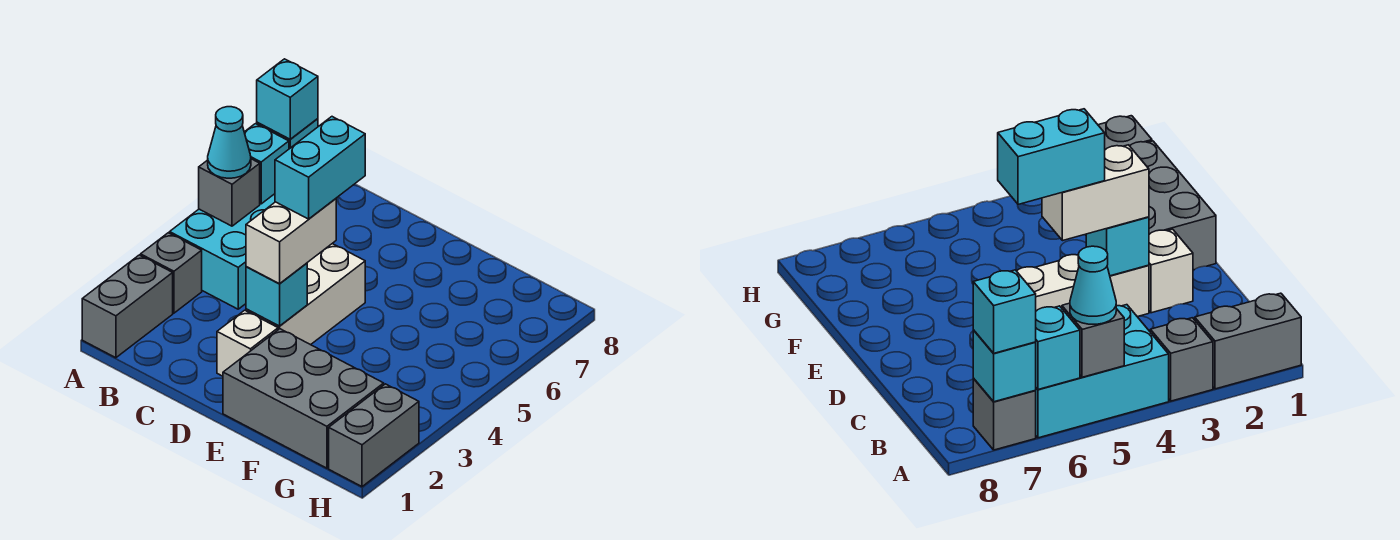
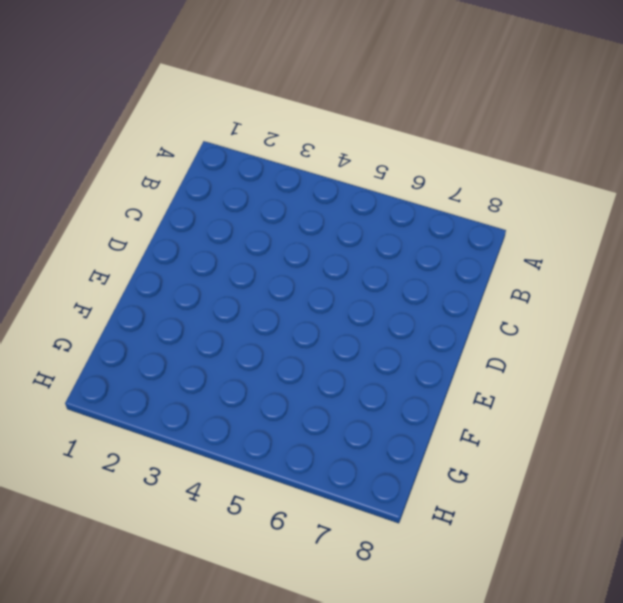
none -> grey brick A1:A2 level 1
none -> grey brick A3 level 1
none -> cyan brick A4:B6 level 1

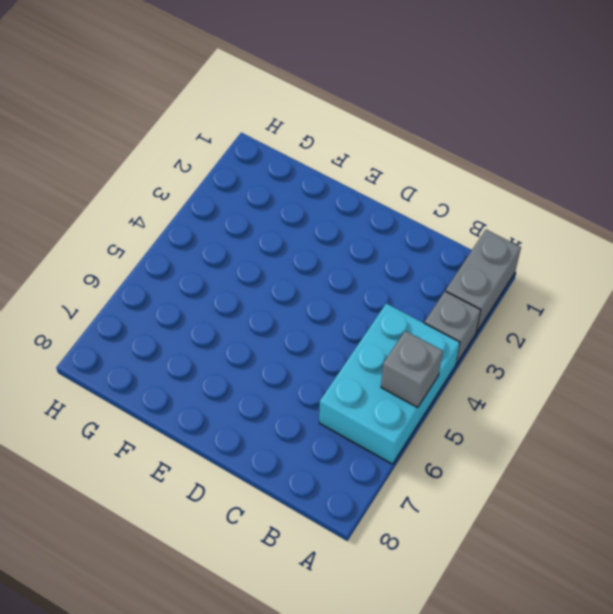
none -> grey brick A7 level 1
none -> white brick D2 level 1
none -> white brick D3:D5 level 1

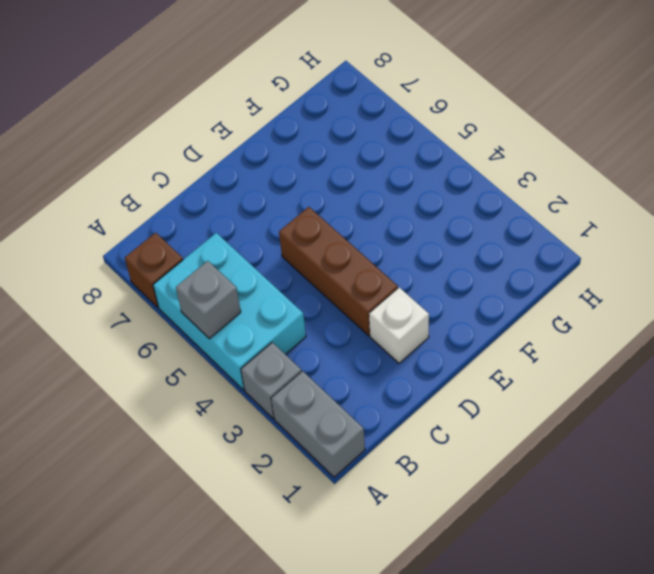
brown brick A7 level 1 -> grey brick A7 level 1
brown brick D3:D5 level 1 -> white brick D3:D5 level 1
none -> grey brick E1:G2 level 1
none -> grey brick H1:H2 level 1
none -> cyan brick A6 level 2

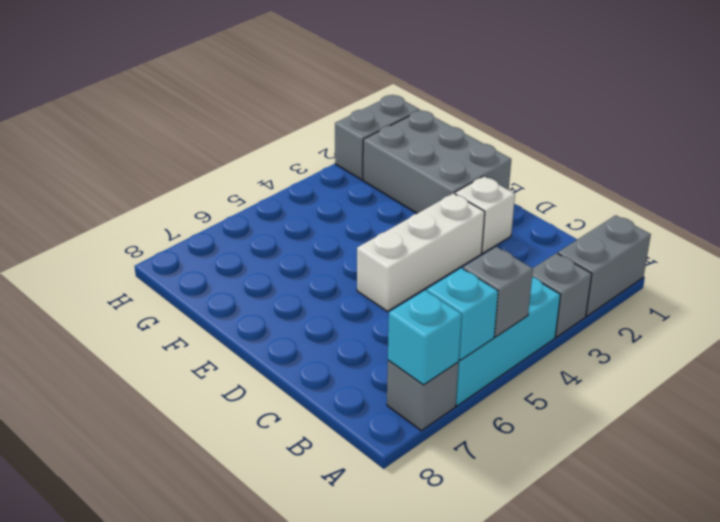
none -> cyan brick D3 level 2
none -> cyan cone A5 level 3
none -> cyan brick A7 level 3

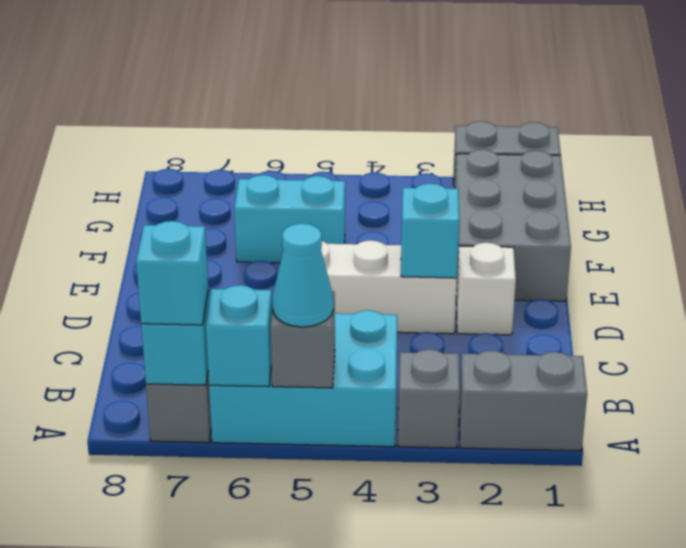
cyan brick F5:F6 level 1 -> cyan brick D4:D5 level 4
none -> white brick D3:D4 level 3

